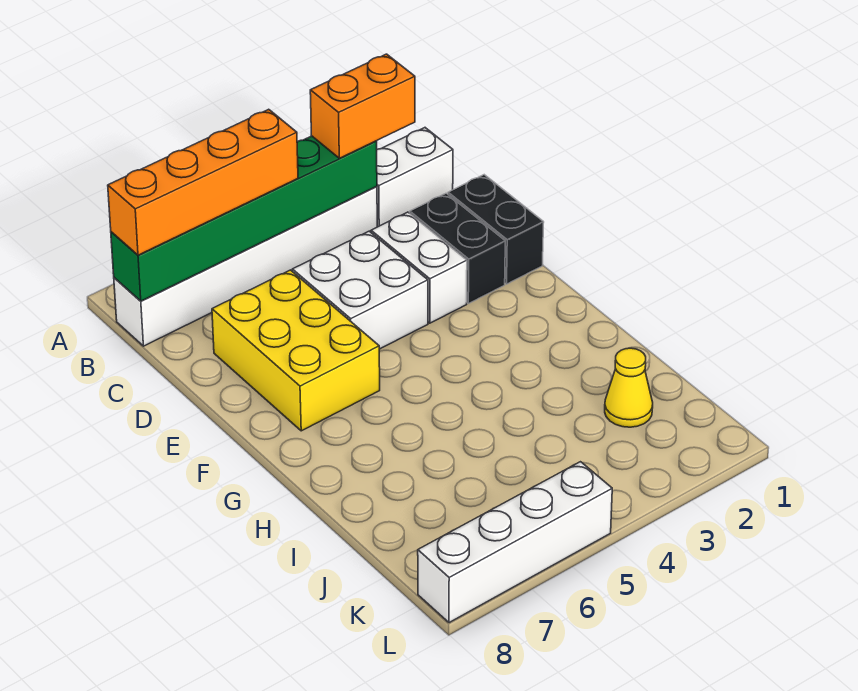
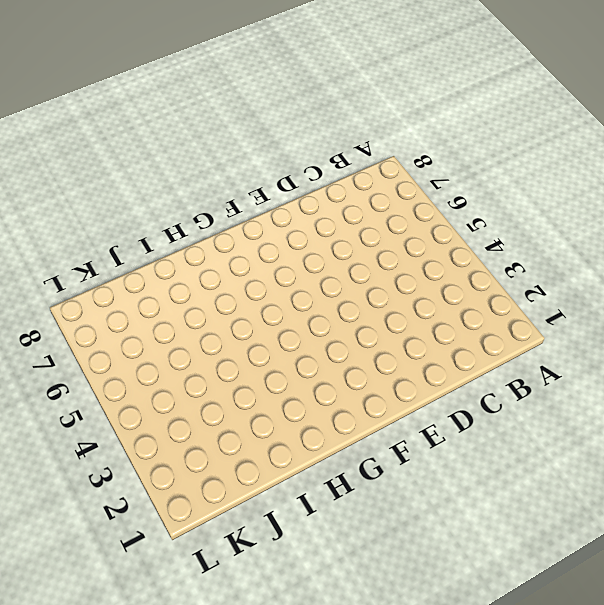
none -> white brick B1:B2 level 1
none -> white brick B3:B8 level 1
none -> black brick D1:E1 level 1

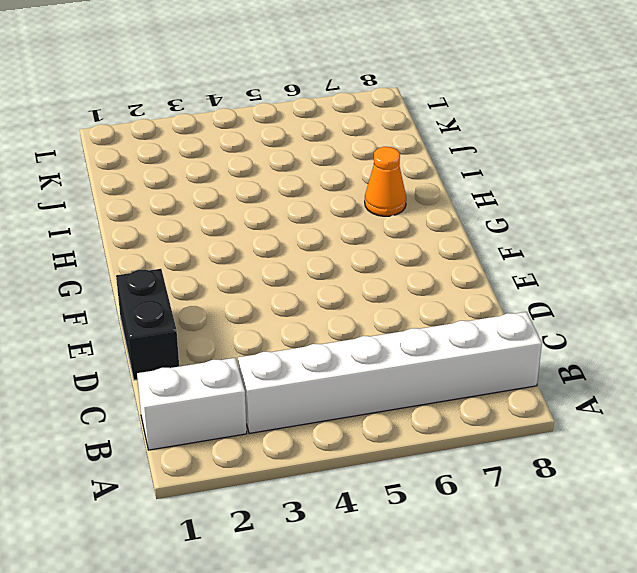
orange cone H7 level 1 -> none
none -> black brick D2:E2 level 1
none -> white brick D3:E3 level 1
none -> white brick D4:E5 level 1

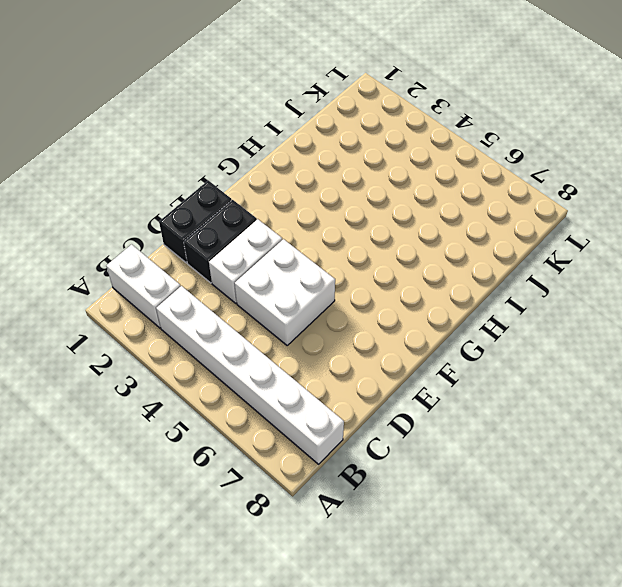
none -> yellow brick D6:F7 level 1
none -> yellow cone J2 level 1
none -> white brick L5:L8 level 1

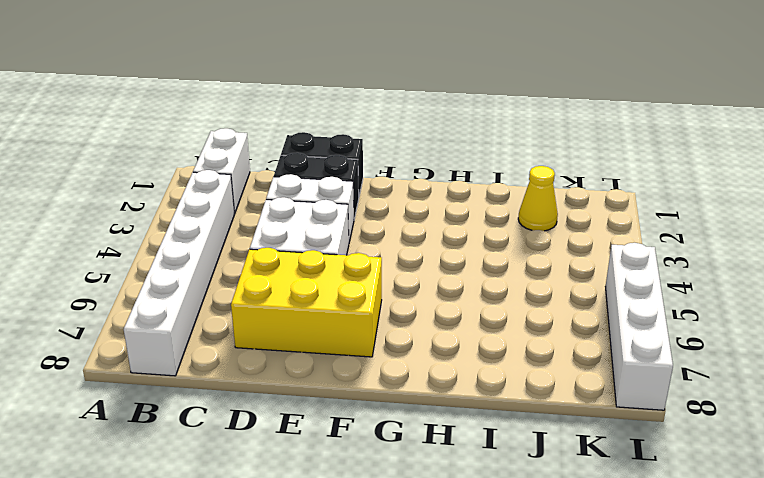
none -> green brick B3:B8 level 2
none -> orange brick B2:B3 level 3
none -> orange brick B5:B8 level 3

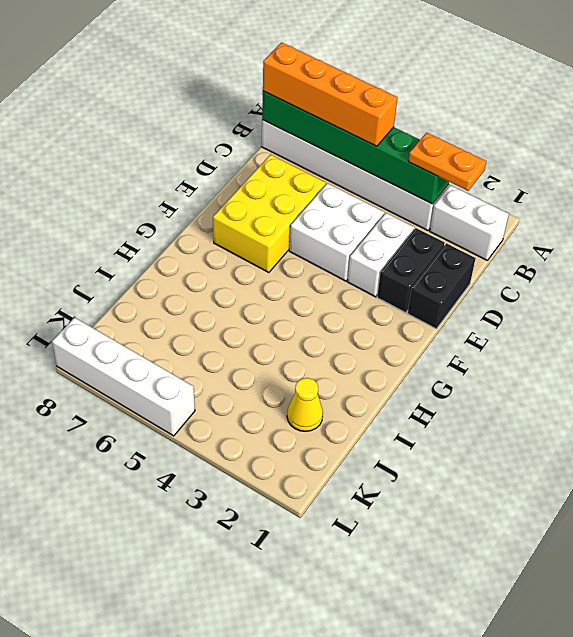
orange plate B2:B3 level 3 -> orange brick B2:B3 level 3

